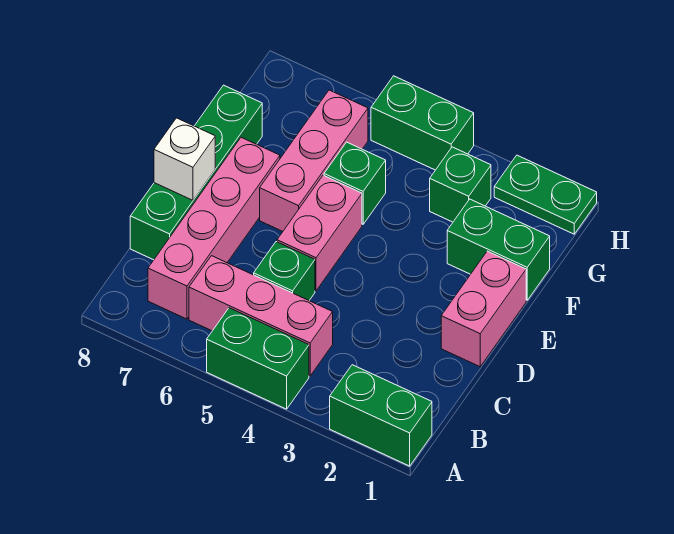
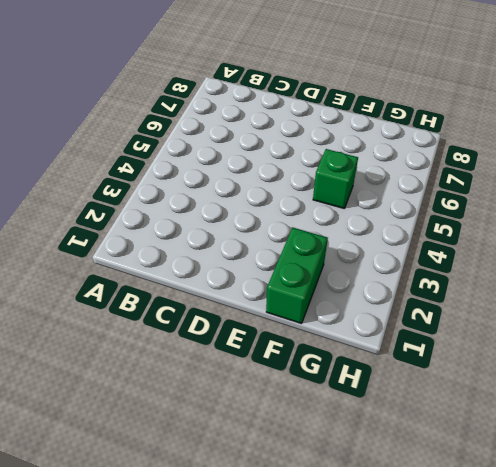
none -> green brick A1:A2 level 1
none -> green brick A4:A5 level 1
none -> pink brick B4:B6 level 1

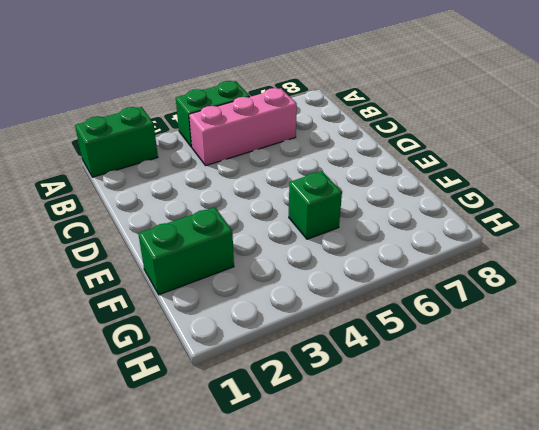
none -> pink brick B7:E7 level 1
none -> green brick C5 level 1
none -> green brick C8:F8 level 1

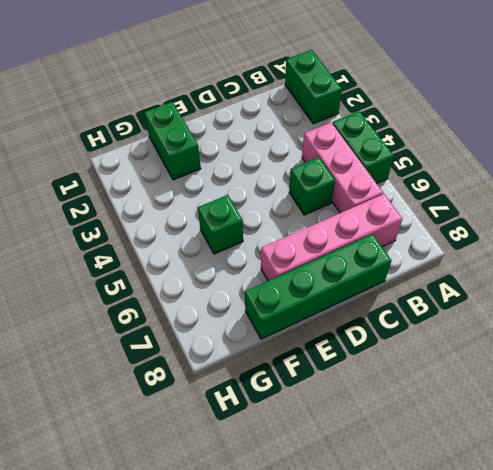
none -> pink brick D1:E1 level 1
none -> pink brick D5:E5 level 1
none -> pink brick E6:G6 level 1

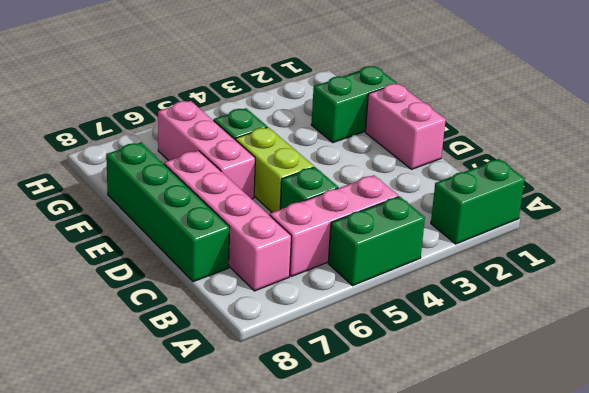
lime brick D5:E5 level 1 -> pink brick D5:E5 level 1
none -> green brick G3 level 1
none -> green plate H1:H2 level 1
none -> green brick H4:H5 level 1

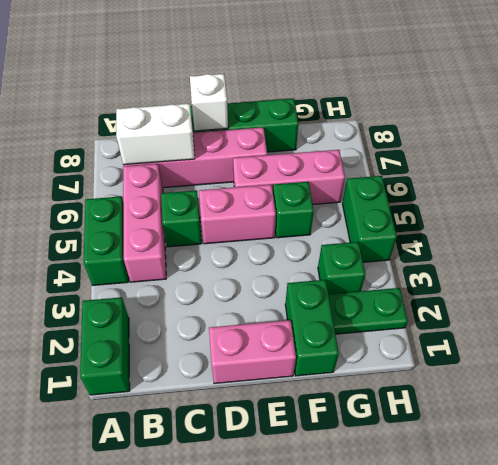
white brick B7:C7 level 2 -> none
green plate G2:H2 level 1 -> green plate H1:H2 level 1

